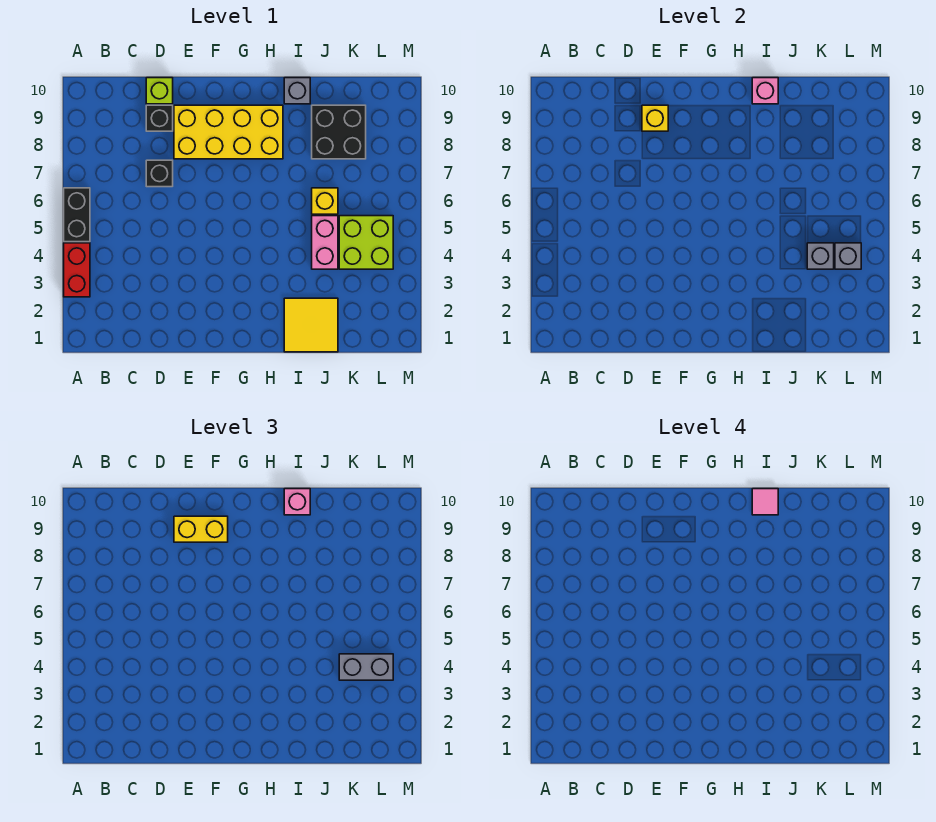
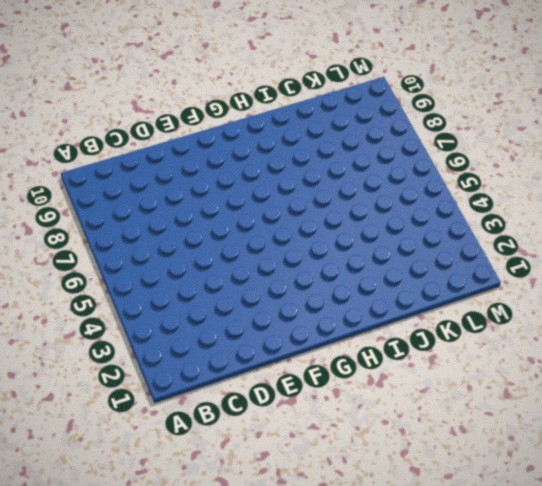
none -> red brick A3:A4 level 1
none -> black brick A5:A6 level 1
none -> black brick D7 level 1

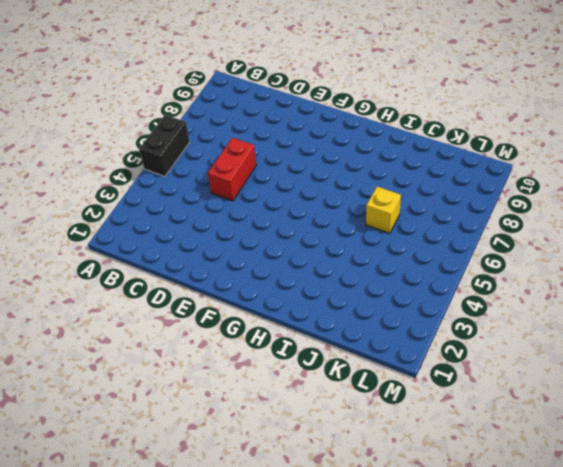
red brick D5:D6 level 1 -> red brick A3:A4 level 1
none -> black brick D7 level 1
none -> black brick D9 level 1
none -> lime brick D10 level 1

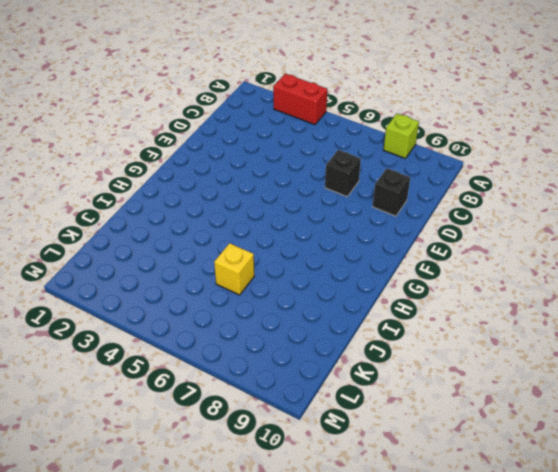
lime brick A8 level 1 -> lime brick D10 level 1
none -> black brick A5:A6 level 1
none -> yellow brick E8:H9 level 1
none -> yellow tile I1:J2 level 1

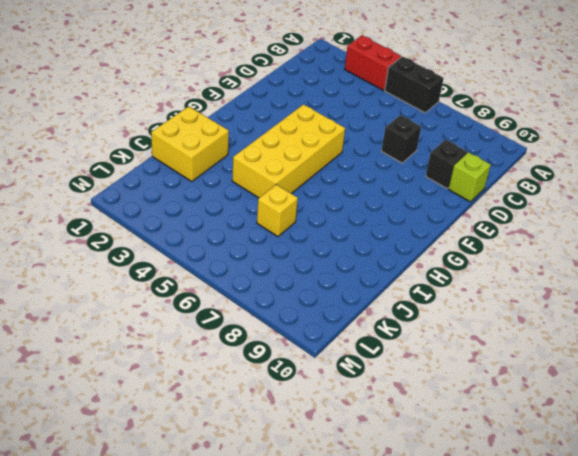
yellow brick F4:I5 level 1 -> yellow brick E8:H9 level 1
yellow brick I1:J2 level 1 -> yellow tile I1:J2 level 1
none -> grey brick I10 level 1
none -> pink brick J4:J5 level 1
none -> black brick J8:K9 level 1

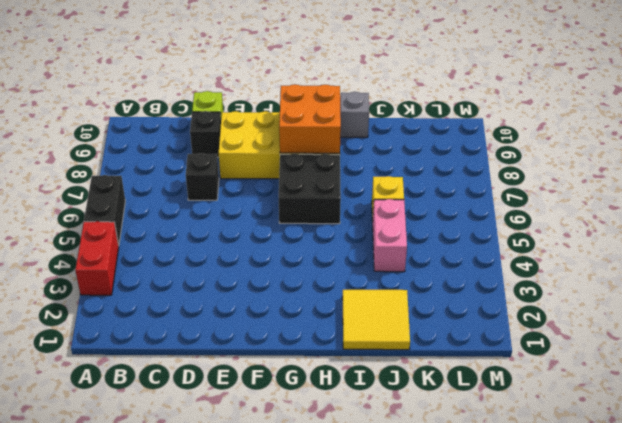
black brick G6:H7 level 1 -> black brick J8:K9 level 1
orange brick G8:H9 level 2 -> none
none -> lime brick K4:L5 level 1
none -> yellow brick E9 level 2
none -> pink brick I10 level 2

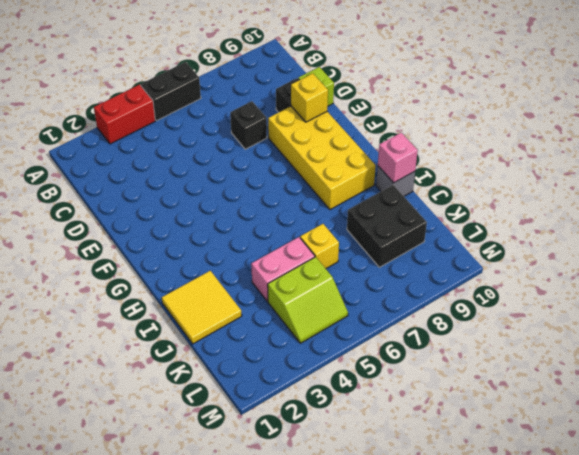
lime slope K4:L5 level 1 top K -> lime brick K4:L5 level 1
none -> grey brick K4 level 2
none -> grey brick L4 level 2
none -> yellow brick E9:F9 level 3

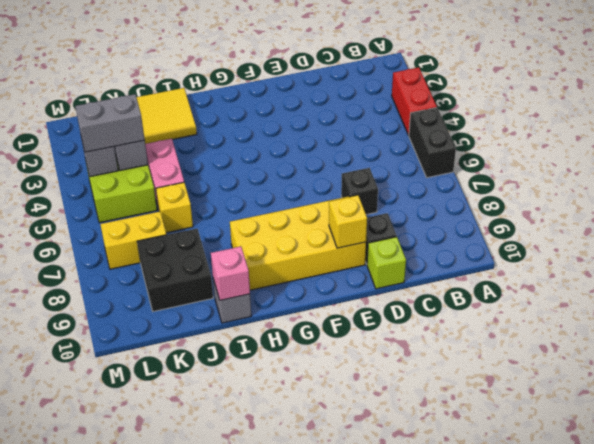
yellow brick K7:L7 level 1 -> yellow brick E9:F9 level 3
none -> pink brick I10 level 3
none -> pink tile I10 level 4

